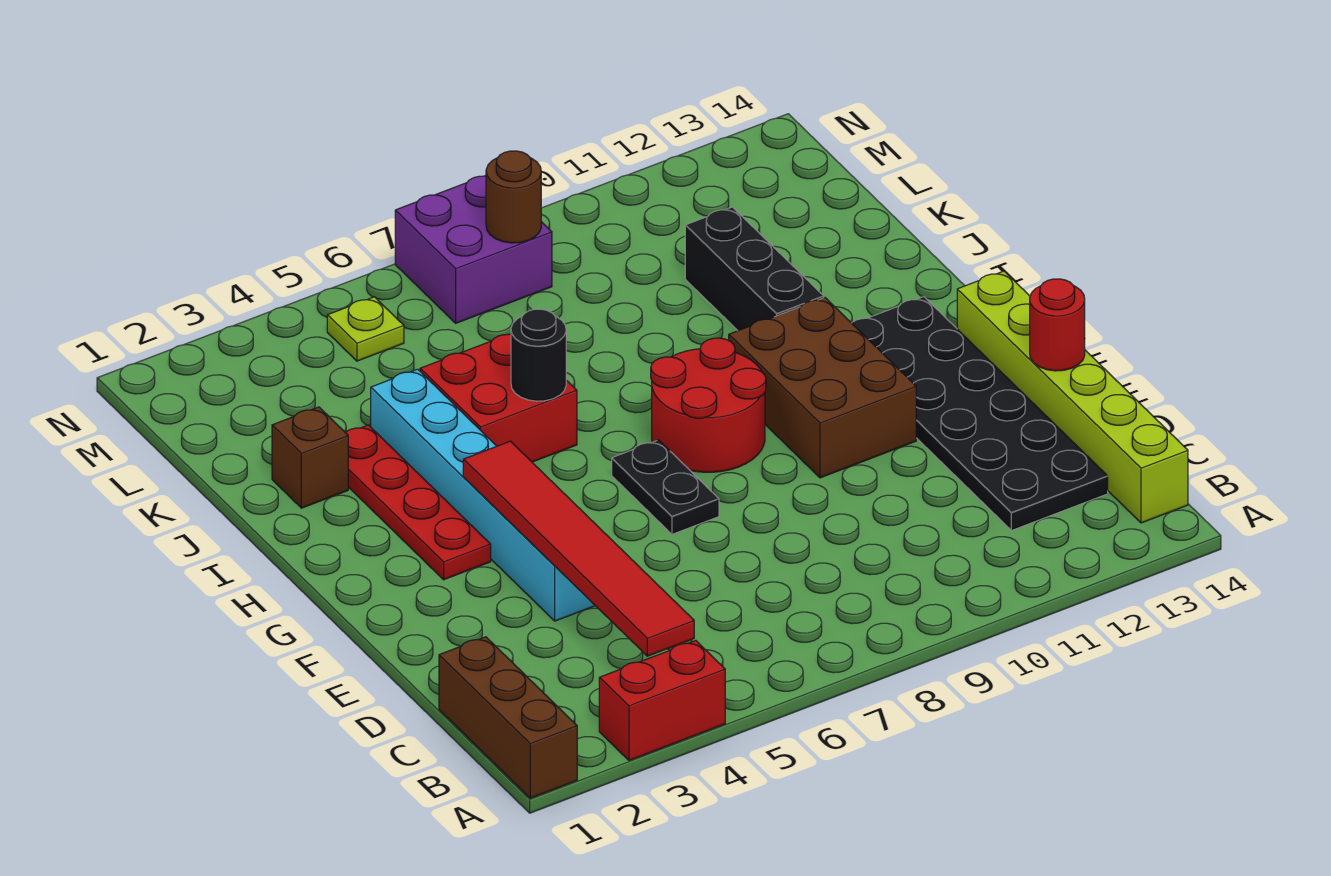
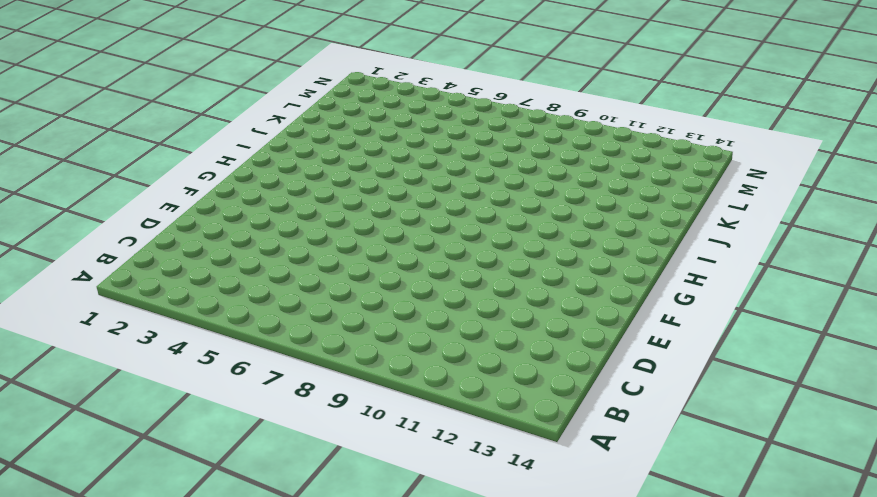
none -> brown brick A1:C1 level 1
none -> red brick A3:A4 level 1
none -> lime brick B14:G14 level 1

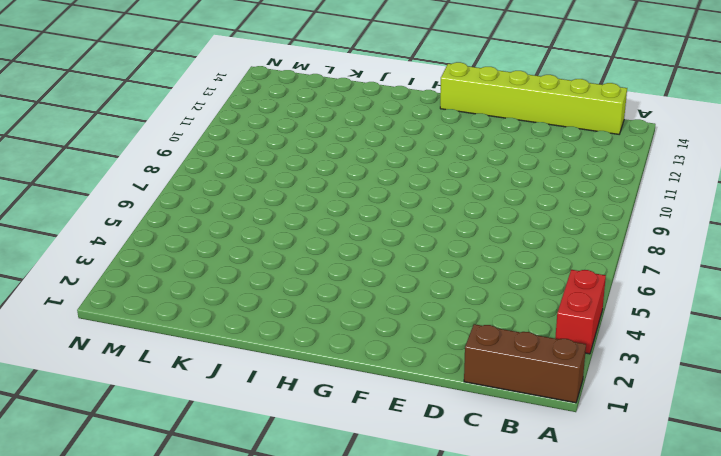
none -> black plate C12:H13 level 1
none -> cyan brick E4:J4 level 1
none -> black plate F7:G7 level 1

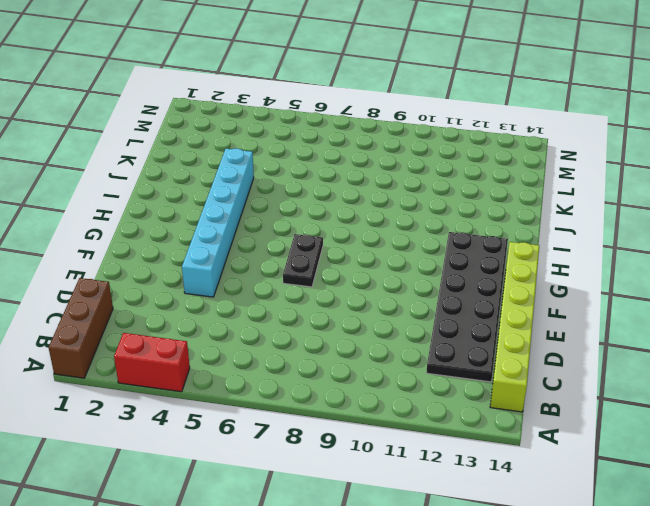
none -> brown brick F10:H11 level 1
none -> red plate G3:J3 level 1
none -> red round brick G8:H9 level 1

